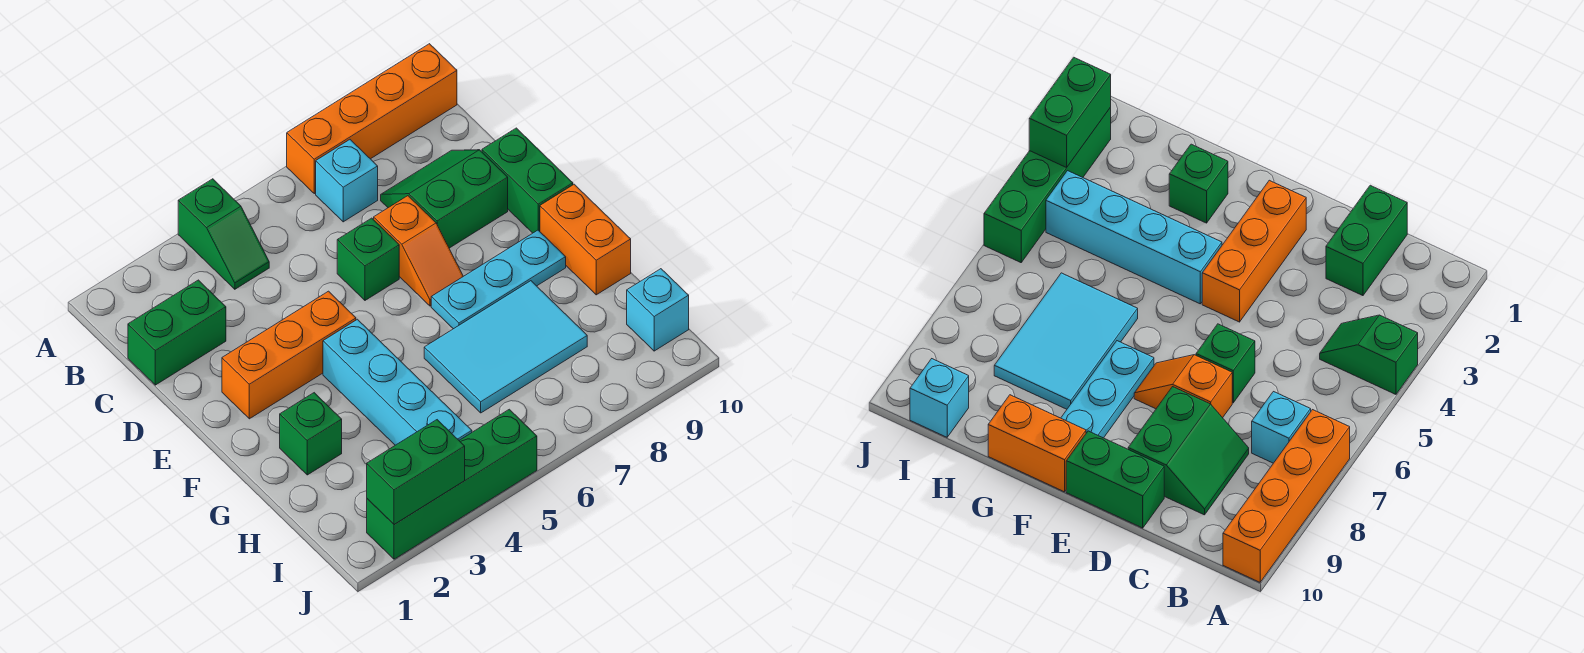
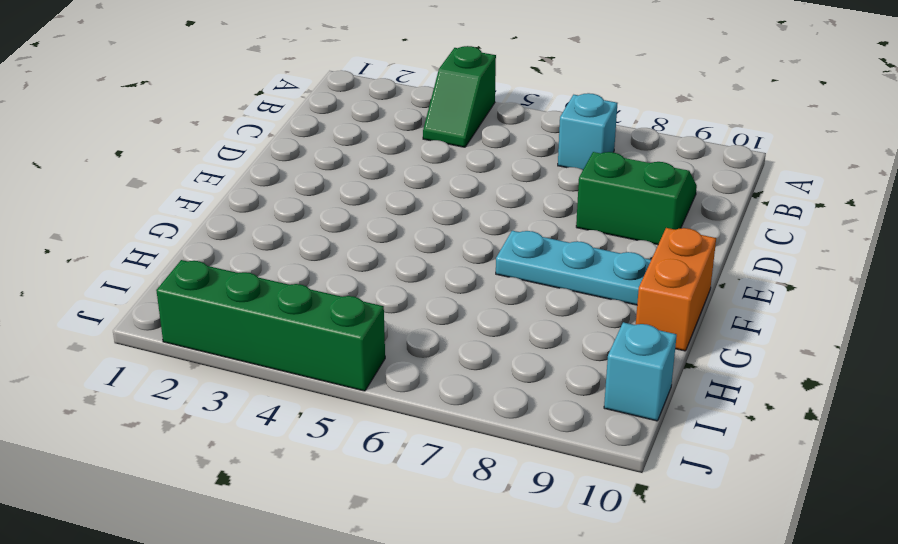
none -> orange brick A7:A10 level 1
none -> green brick C1:C2 level 1
none -> green brick D6 level 1

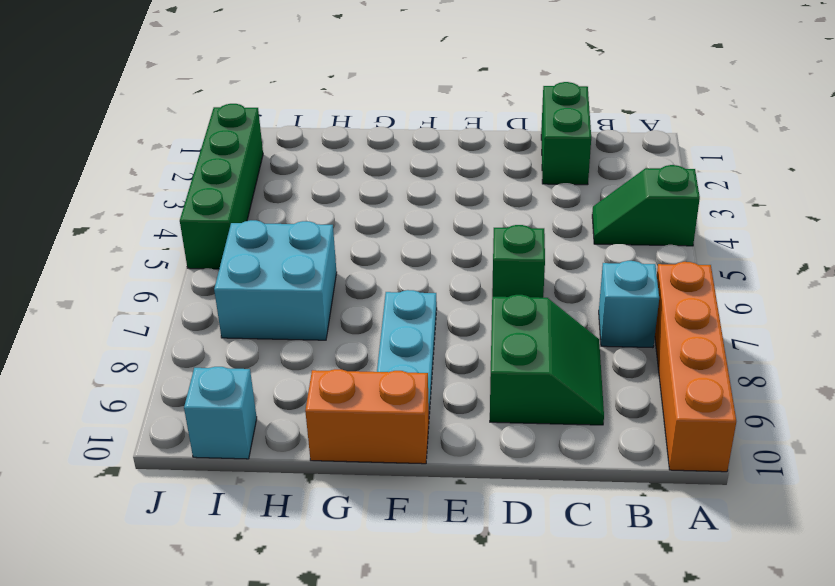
cyan brick H6:I7 level 1 -> cyan tile G6:H8 level 1
none -> orange slope D7:E7 level 1 top D
none -> green brick D10:E10 level 1
none -> orange brick E2:E4 level 1

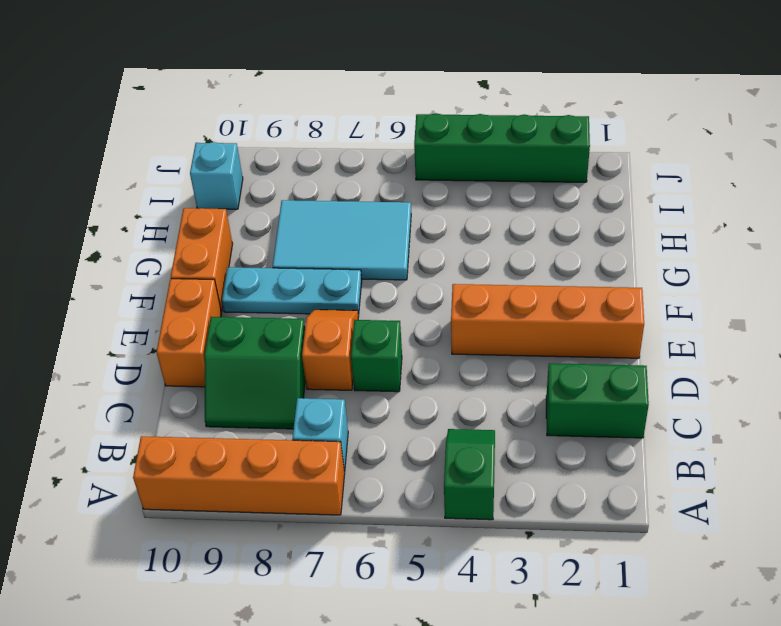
orange brick D10:E10 level 1 -> green brick D10:E10 level 1
orange brick E1:E4 level 1 -> orange brick E2:E4 level 1
none -> cyan brick F4:I4 level 1
none -> green brick G2 level 1
none -> green brick J2:J3 level 2

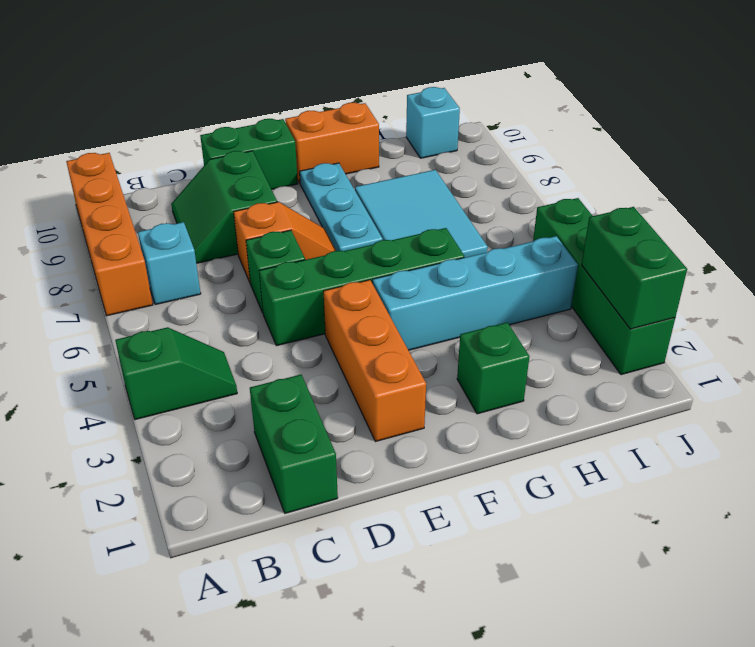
green brick D5:G5 level 1 -> none

